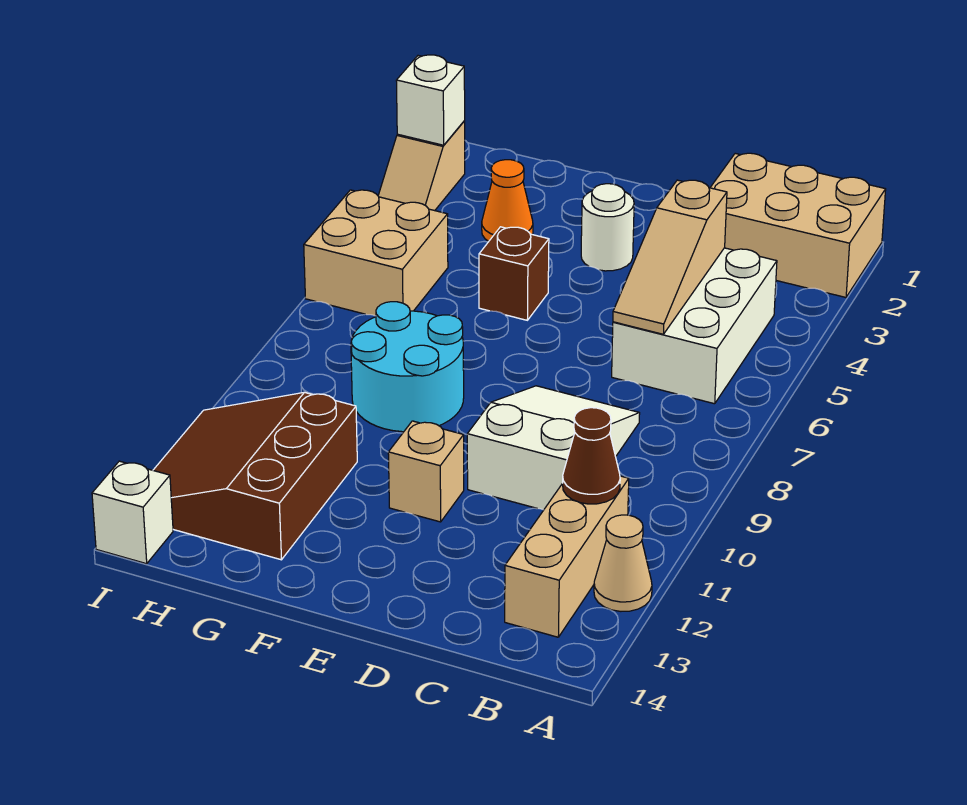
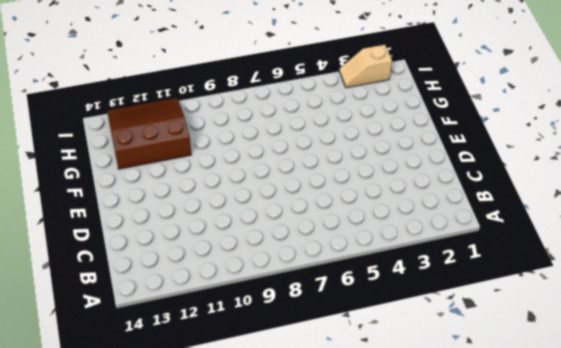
none -> tan brick A1:C2 level 1
none -> tan cone A12 level 1
none -> white brick B4:C6 level 1

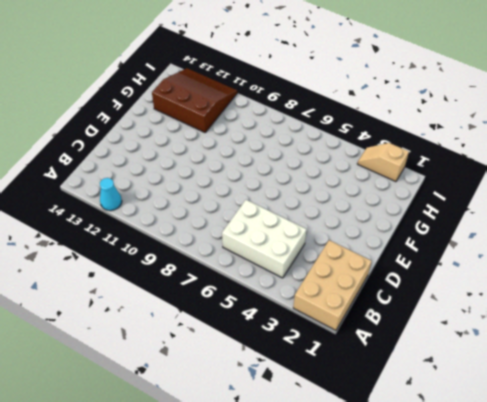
cyan cone A12 level 1 -> tan cone A12 level 1
none -> tan brick B11:B13 level 1
none -> white slope C8:D10 level 1 top 10
none -> white round brick E3 level 1

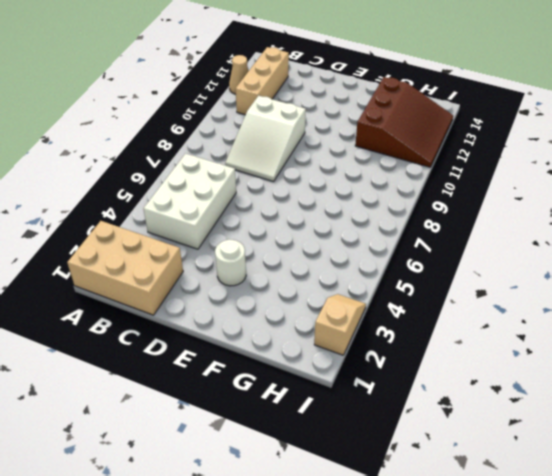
none -> tan brick E11 level 1
none -> brown brick F5 level 1
none -> cyan round brick F8:G9 level 1

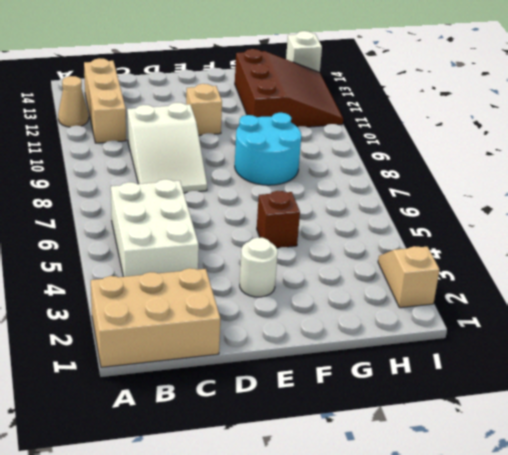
none -> orange cone G3 level 1
none -> tan brick H5:I6 level 1
none -> brown cone B11 level 2

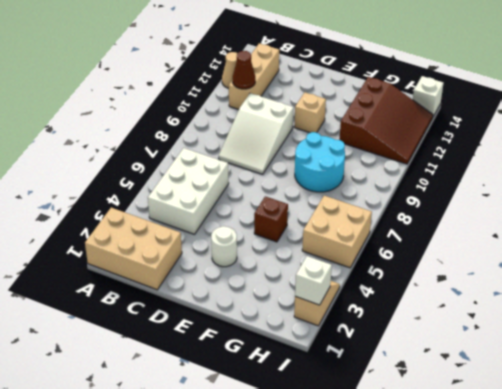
none -> orange cone G3 level 1
none -> tan slope C4:C6 level 2 top 4

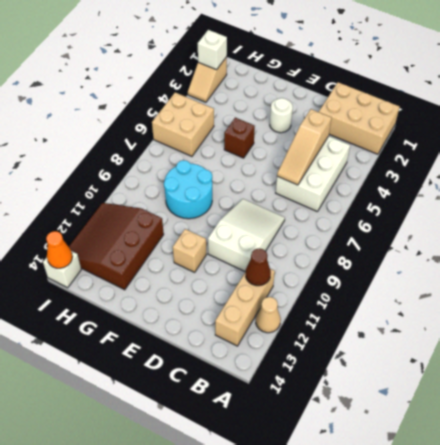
orange cone I14 level 2 -> orange cone G3 level 1

